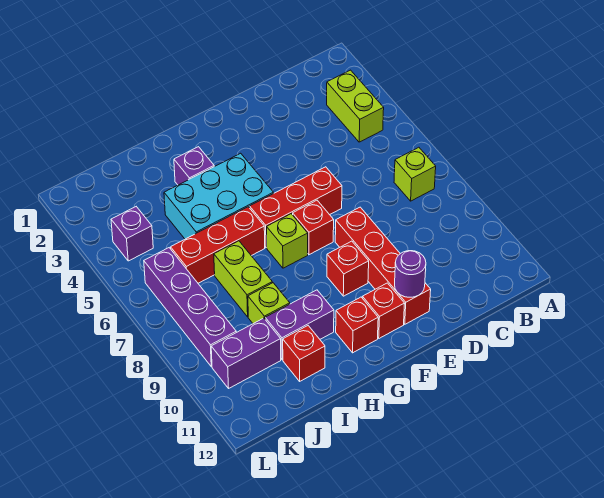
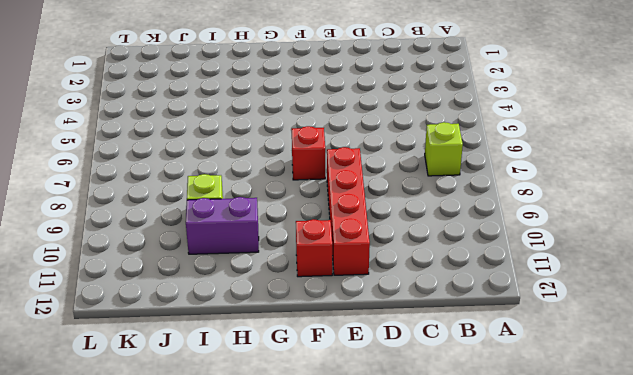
none -> lime brick B3:B4 level 1
none -> red brick E6:G6 level 1
none -> red brick F9 level 1

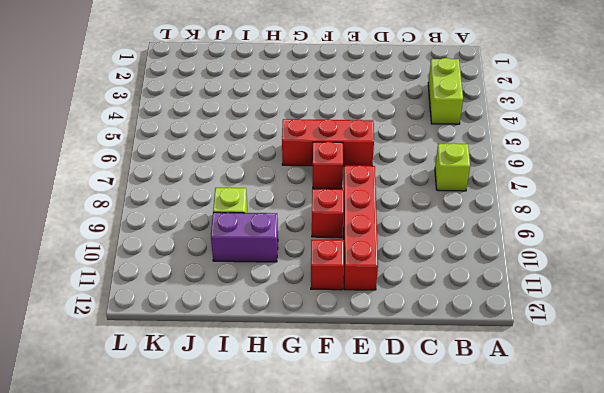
none -> cyan brick G4:I5 level 1
none -> lime brick G7 level 1
none -> red brick G11 level 1

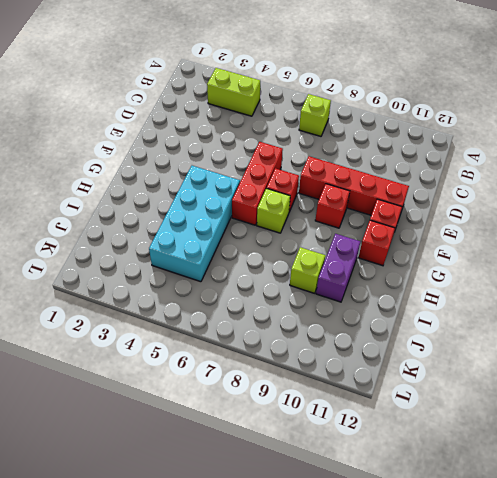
cyan brick G4:J5 level 1 -> cyan brick G4:I5 level 1
none -> purple brick H3 level 1
none -> red brick H6:J6 level 1
none -> lime brick I7:I8 level 1

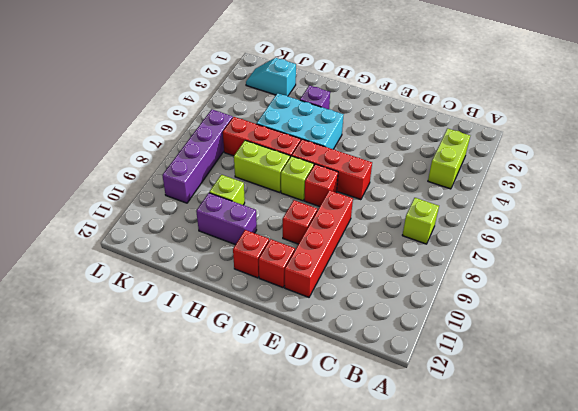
lime brick H7:I7 level 1 -> lime brick I7:I8 level 1
cyan slope J2:K2 level 1 top J -> none
none -> red brick I11 level 1
none -> purple brick J10:K10 level 1
none -> purple brick K4 level 1

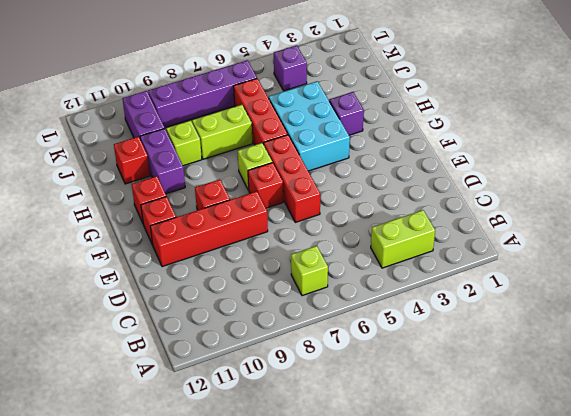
none -> purple round brick E11 level 2

